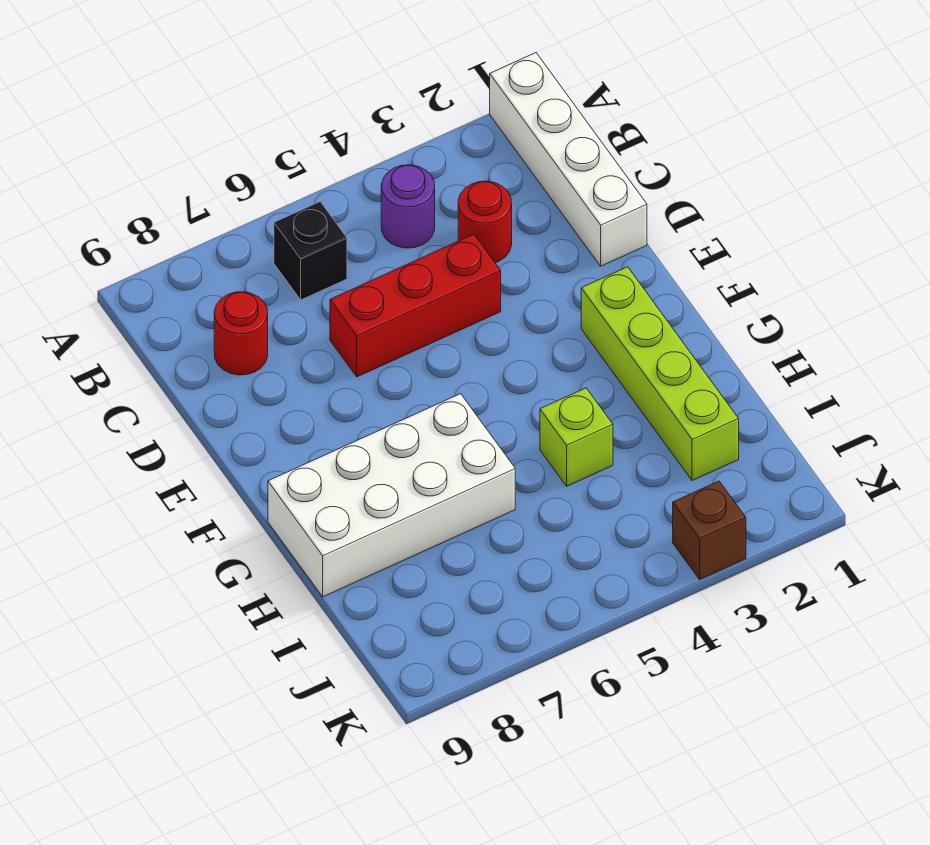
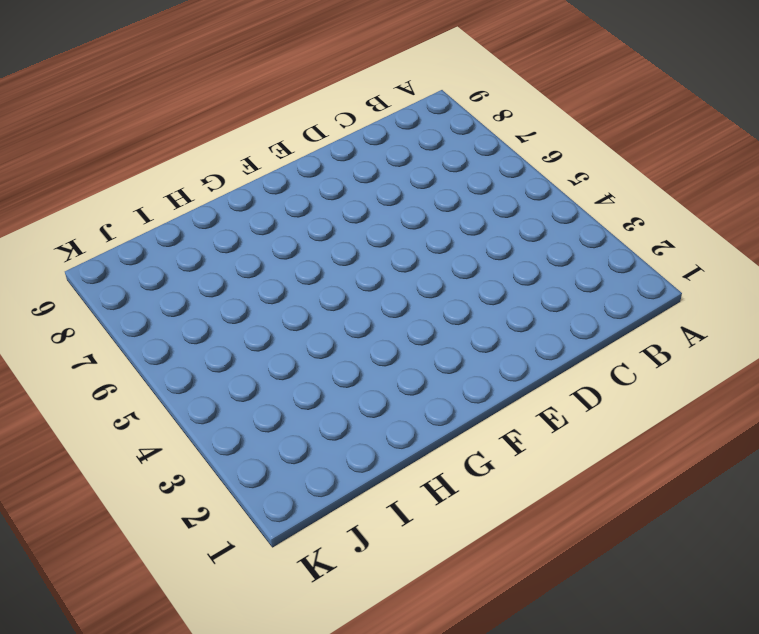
none -> white brick A1:D1 level 1
none -> purple round brick B4 level 1

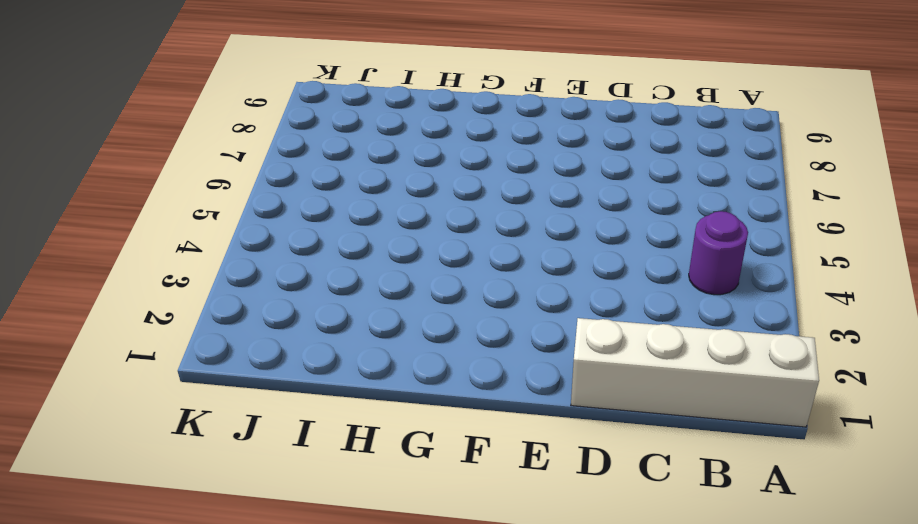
none -> black brick B6 level 1
none -> red round brick C3 level 1

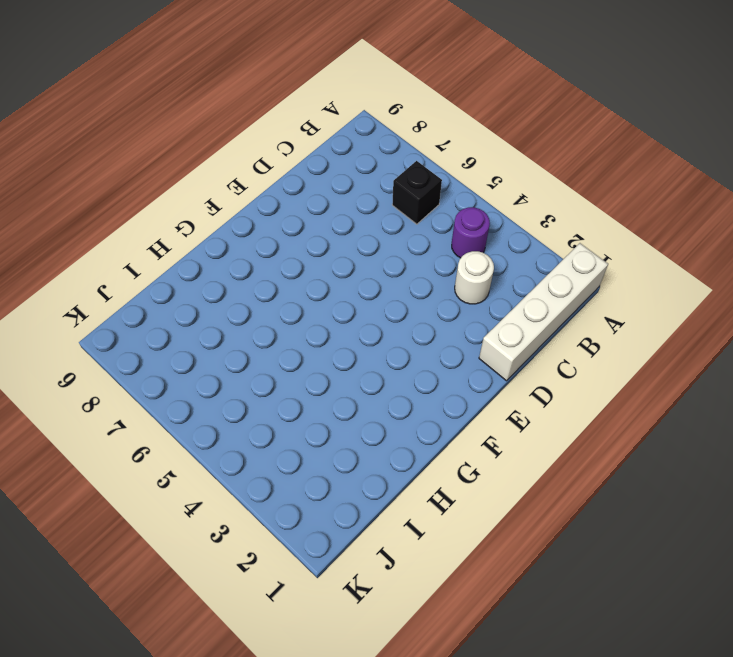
white round brick C3 level 1 -> red round brick C3 level 1
none -> red round brick C8 level 1
none -> red brick D4:D6 level 1

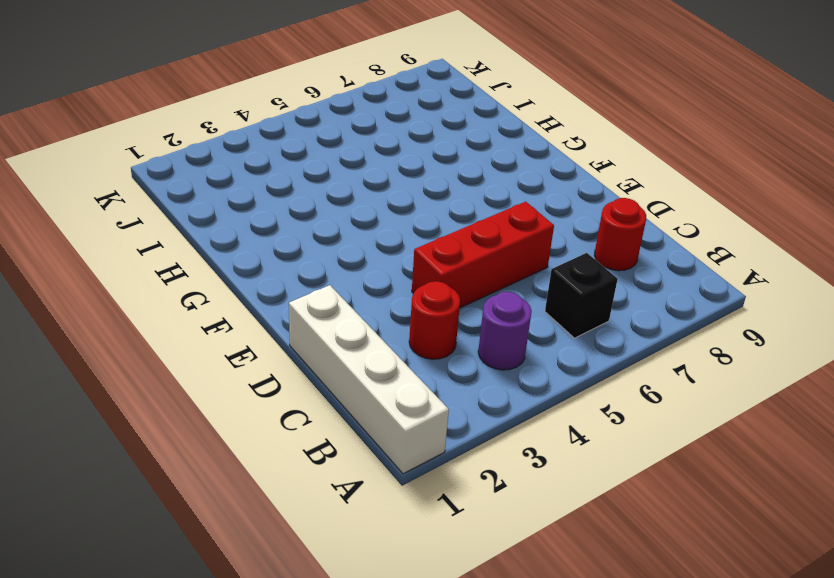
none -> lime brick F2:I2 level 1
none -> white brick G6:H9 level 1

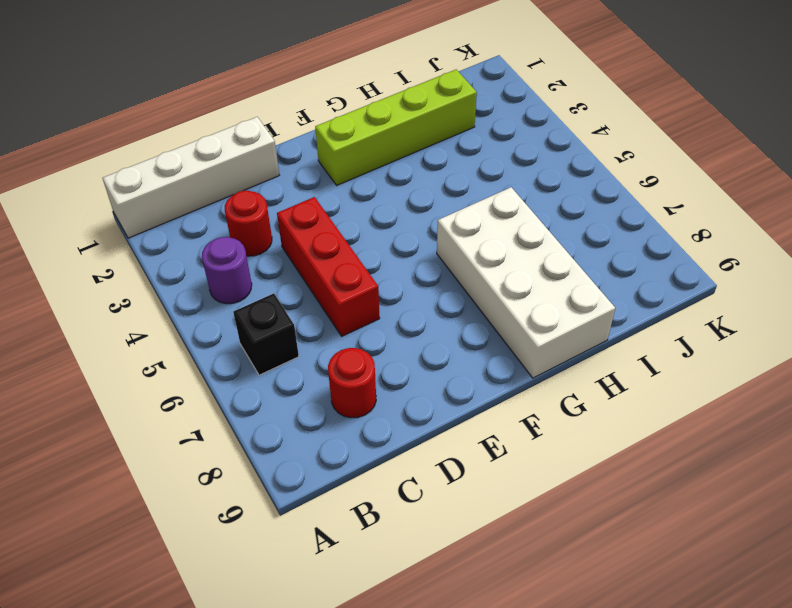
none -> lime brick H4 level 1
none -> brown brick K3 level 1

